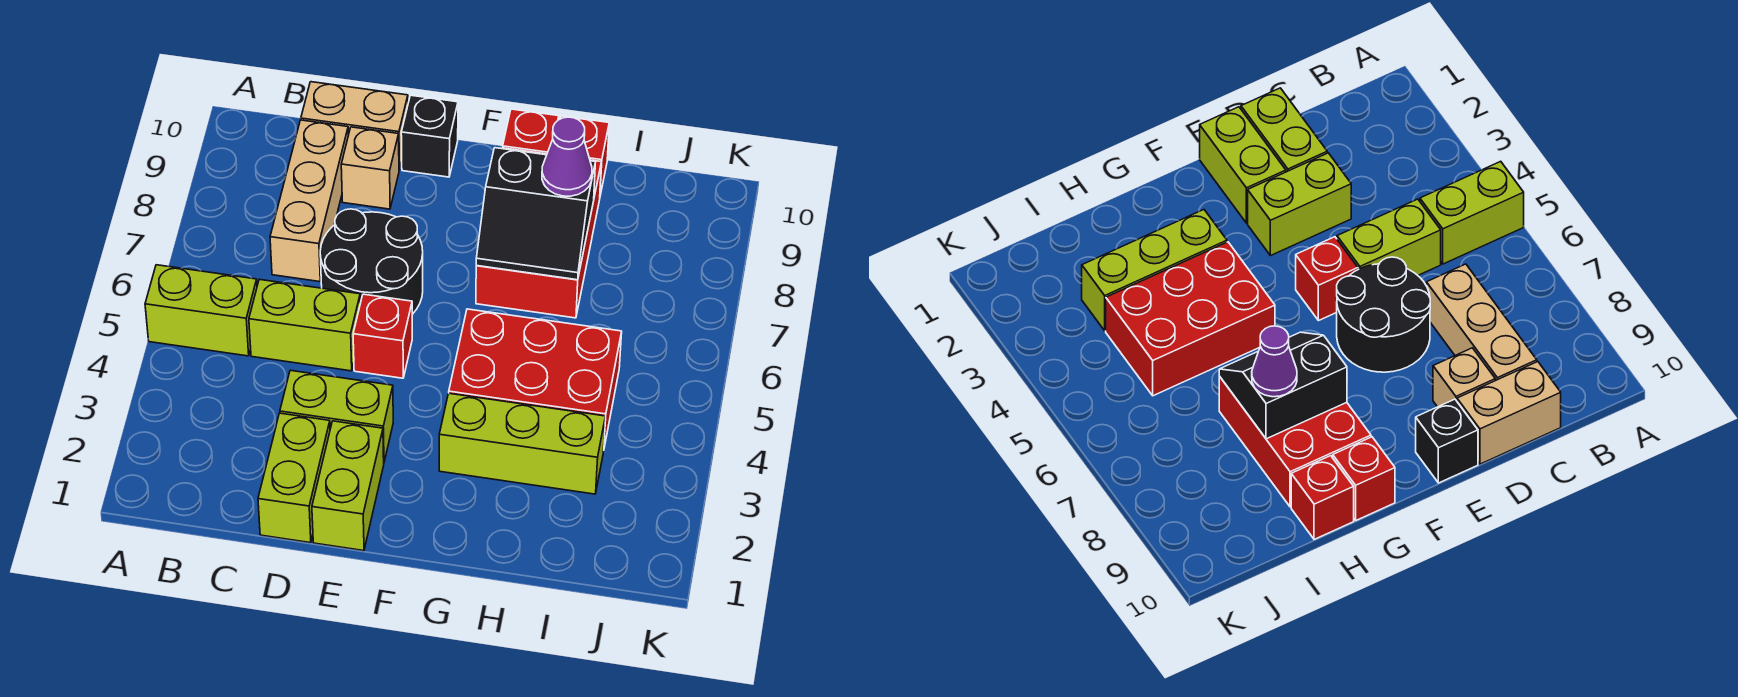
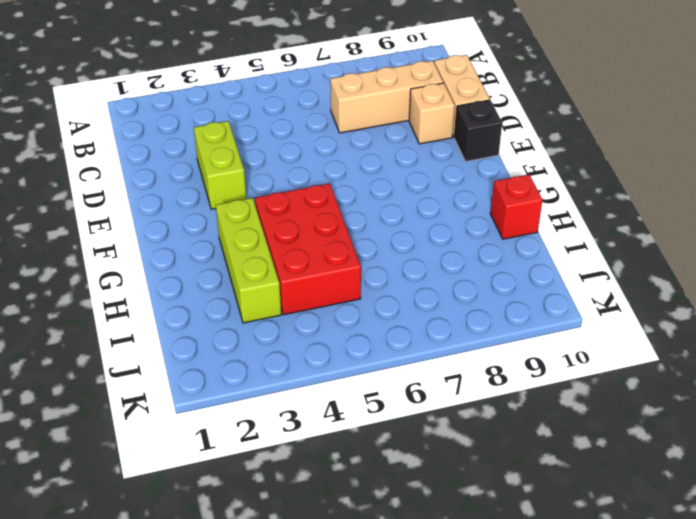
none -> lime brick A5:B5 level 1
none -> lime brick C5:D5 level 1
none -> lime brick D1:D2 level 1

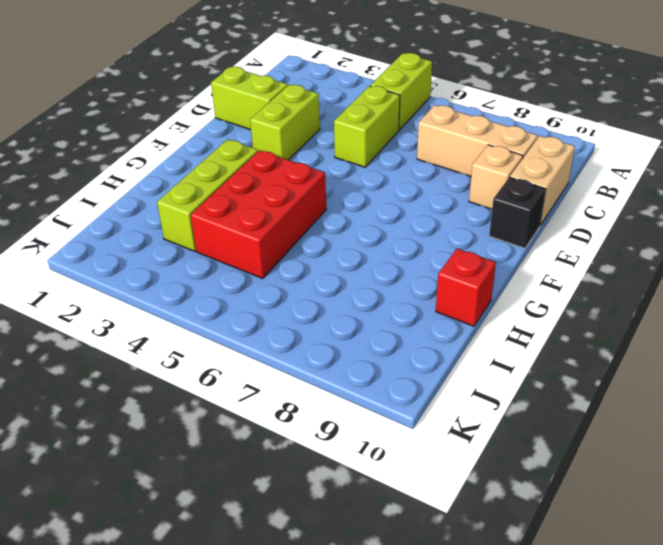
none -> black round brick D6:E7 level 1
none -> lime brick E1:E2 level 1
none -> red brick E5 level 1

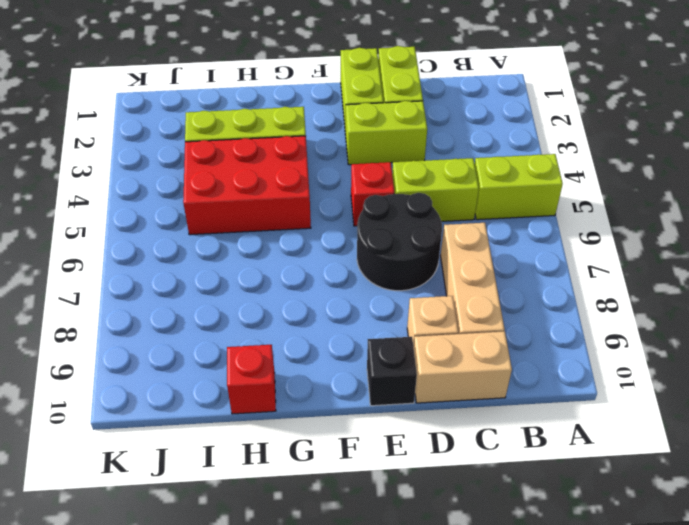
none -> red brick G7:H9 level 1
none -> red brick G10 level 1
none -> black slope G7:H8 level 2 top 8

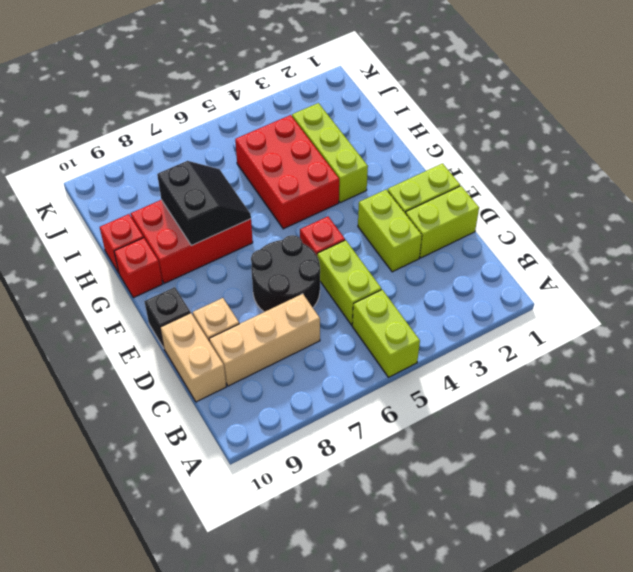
none -> purple cone H8 level 3

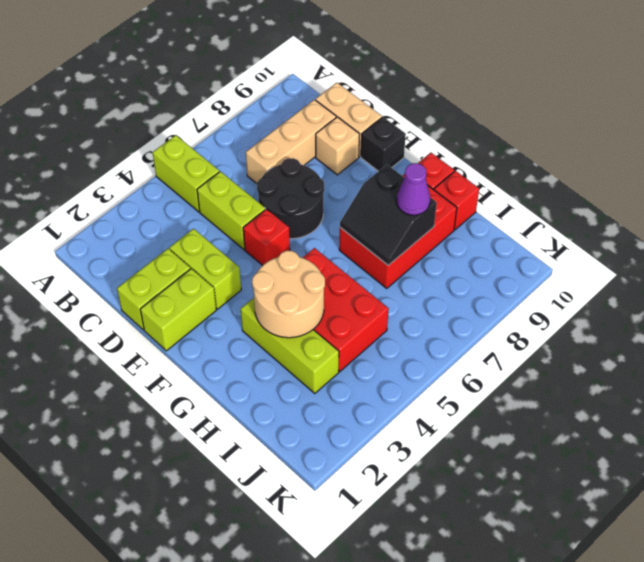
tan round brick G3:H4 level 2 -> none

